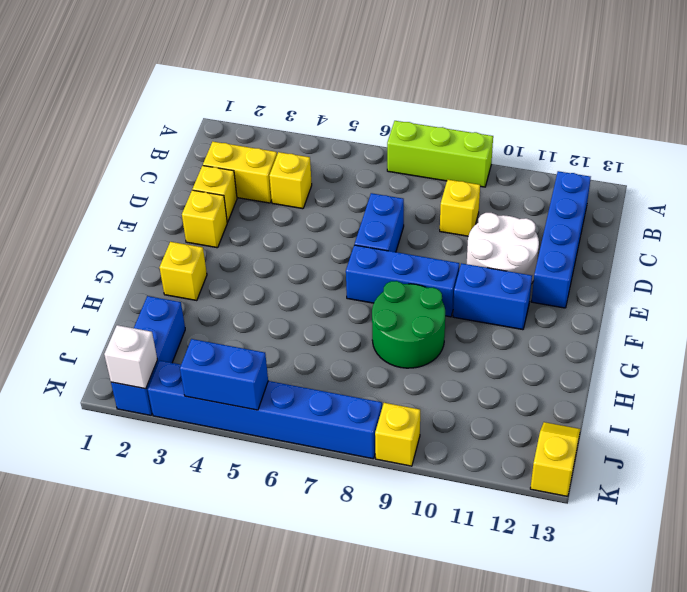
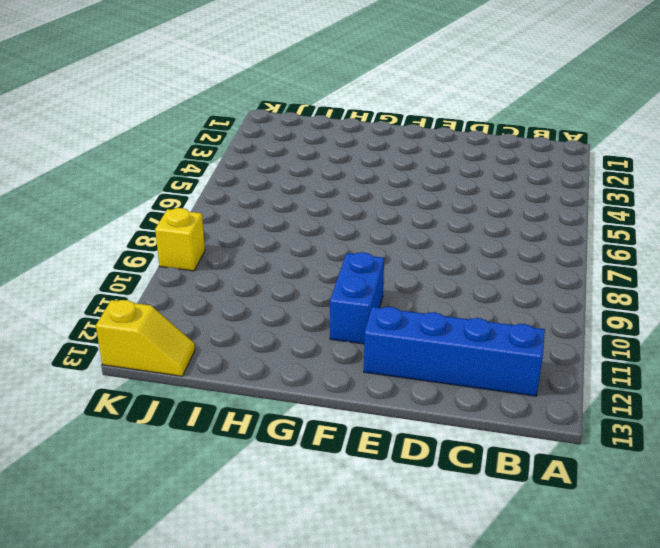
none -> lime brick A7:A9 level 1
none -> yellow brick C2:C3 level 1
none -> yellow brick C4 level 1

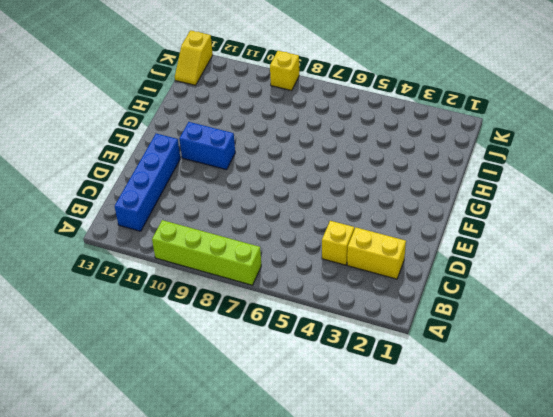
lime brick A7:A10 level 1 -> lime brick A7:A9 level 1
none -> yellow brick C9 level 1
none -> yellow brick D2 level 1
none -> blue brick D7:E7 level 1

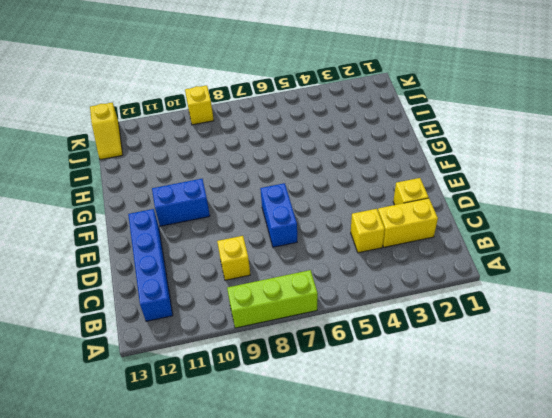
none -> white round brick D10:E11 level 1
none -> yellow brick E2 level 1
none -> blue brick F7:F9 level 1

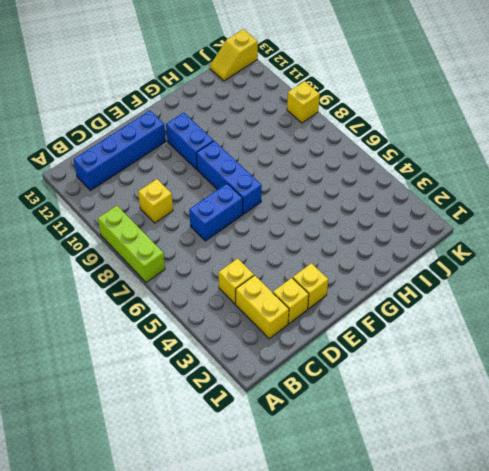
none -> white round brick D10:E11 level 1
none -> yellow brick G2 level 1
none -> green round brick G8:H9 level 1

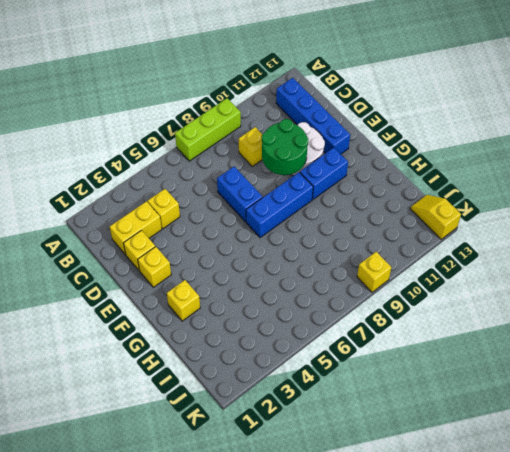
green round brick D9:E10 level 2 -> green round brick G8:H9 level 1
none -> blue brick I2:K2 level 1
none -> blue brick K3:K8 level 1
none -> white brick K2 level 2

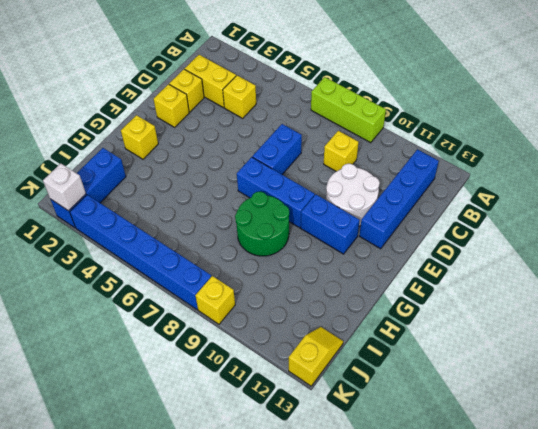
none -> blue brick K4:K5 level 2

